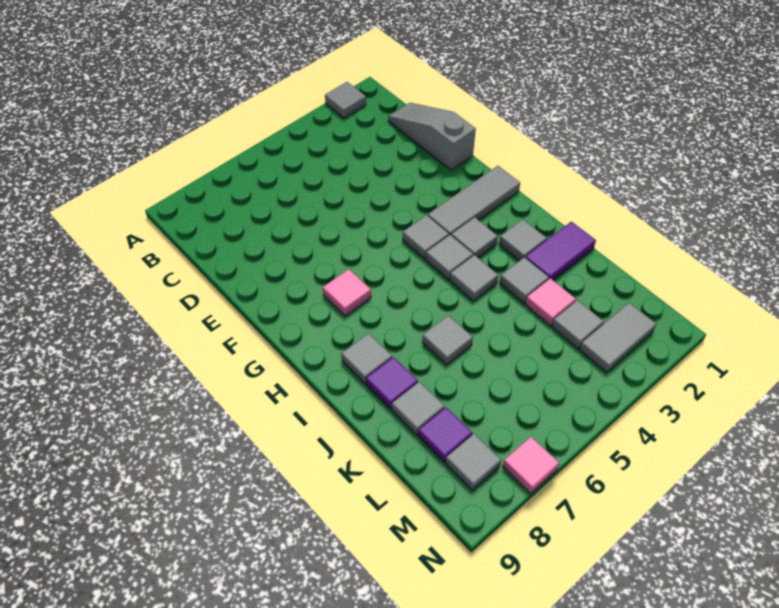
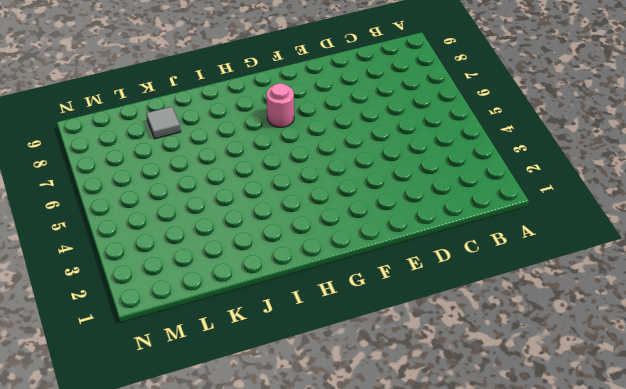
pink round brick G7 level 1 -> pink tile G7 level 1
none -> grey tile A2 level 1
none -> grey slope C1:E1 level 1 top E
none -> grey tile G1:G3 level 1

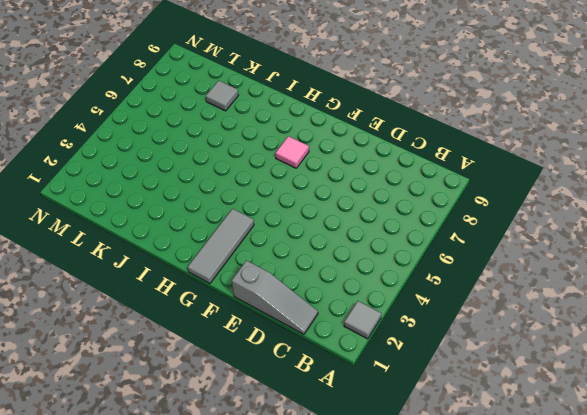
none -> grey tile G4 level 1
none -> grey tile H3 level 1
none -> grey tile H4 level 1

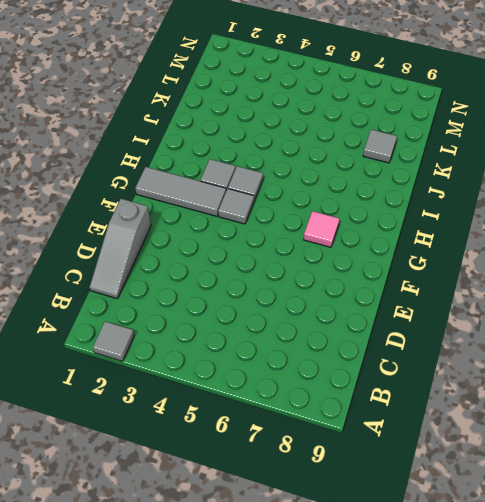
none -> grey tile I2 level 1
none -> grey tile I4 level 1
none -> grey tile I8 level 1

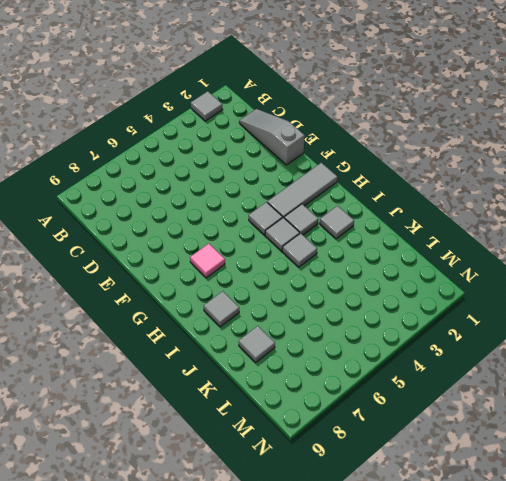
none -> purple tile J1:J2 level 1
none -> grey tile J3 level 1
none -> grey tile J6 level 1

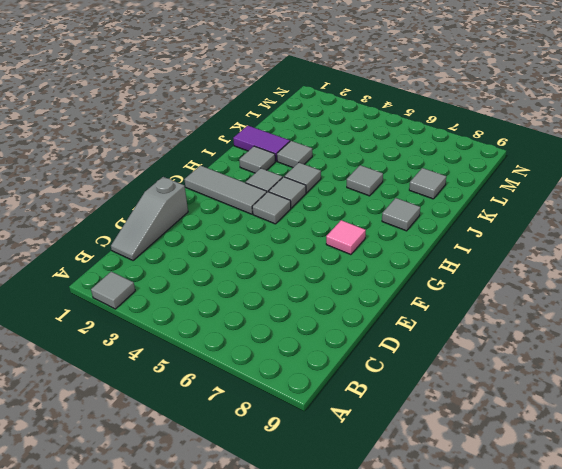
none -> purple tile J8 level 1
none -> pink tile K3 level 1
none -> grey tile L3 level 1

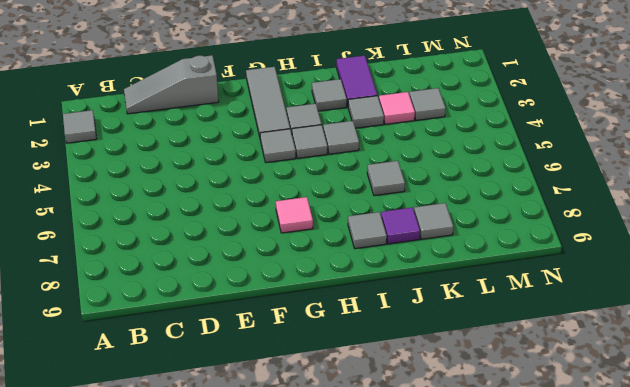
none -> purple tile L8 level 1
none -> grey tile M2:M3 level 1
none -> grey tile M8 level 1

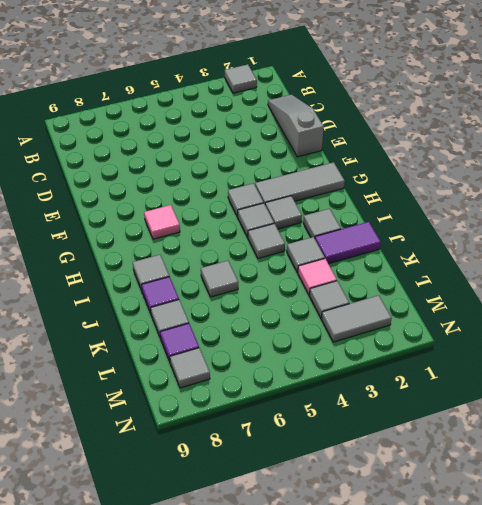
none -> pink tile N7 level 1

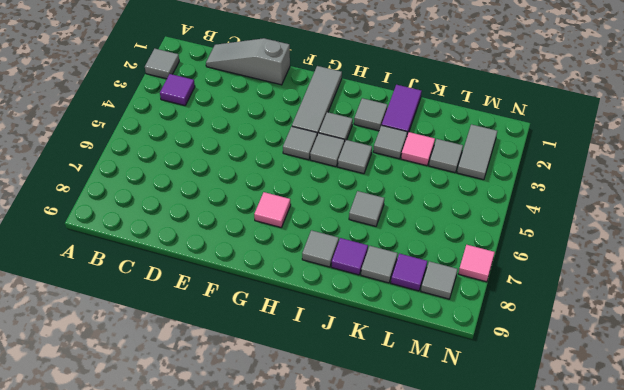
purple tile B3 level 1 -> none

